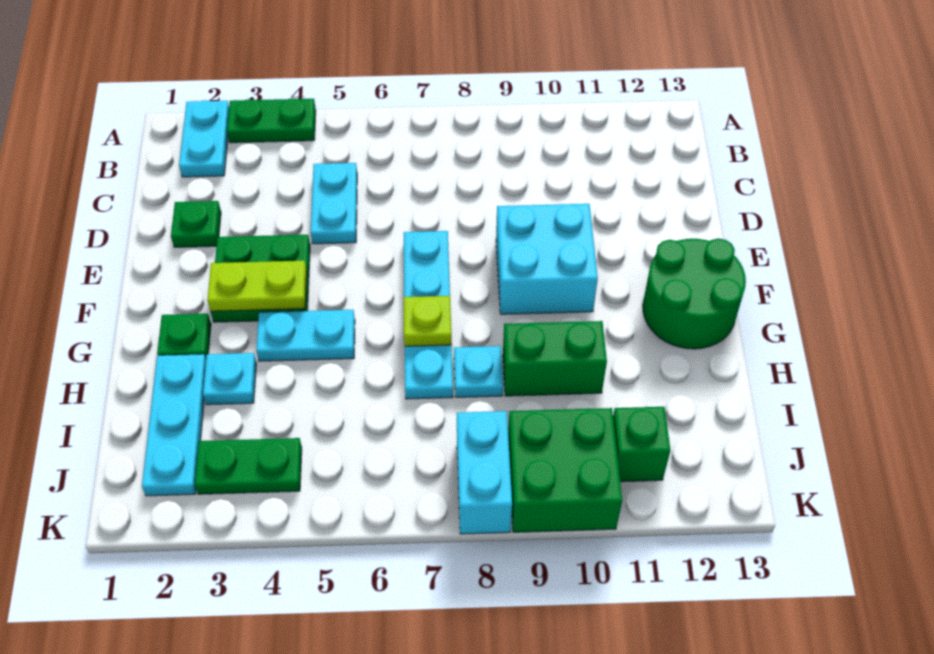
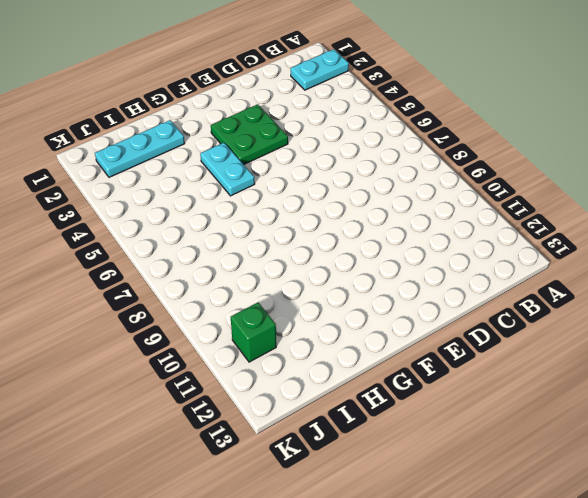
none -> green plate A3:A4 level 1
none -> cyan plate C5:D5 level 1
none -> green plate D2 level 1

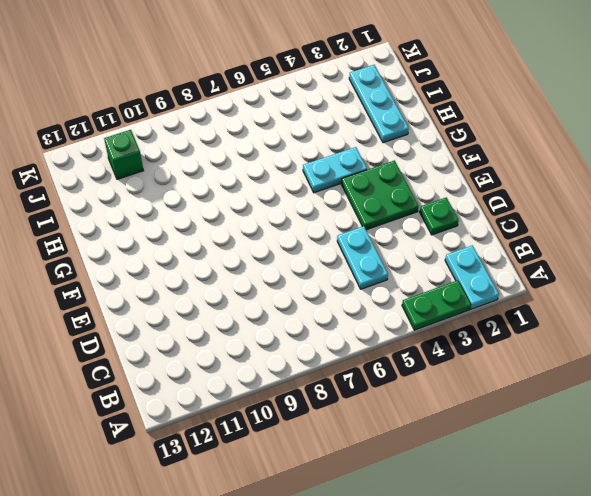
none -> cyan plate E7:H7 level 1
none -> cyan brick E9:F10 level 1
none -> green round brick F12:G13 level 1

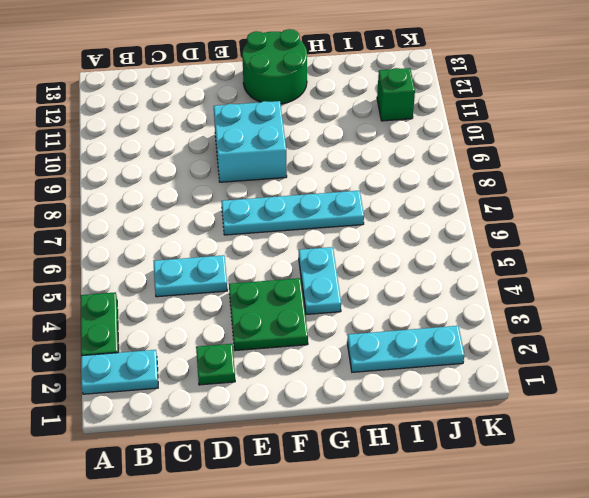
none -> green plate G2 level 1
none -> cyan plate H3 level 1
none -> cyan plate H8 level 1

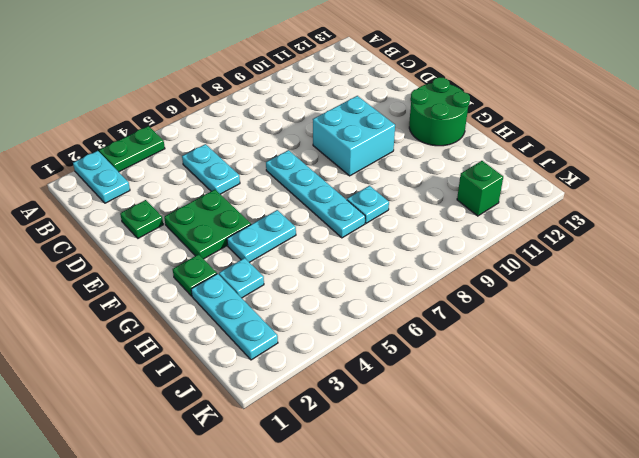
none -> green brick H9:H10 level 1
none -> green plate J3:J4 level 1
none -> cyan brick J8:K8 level 1

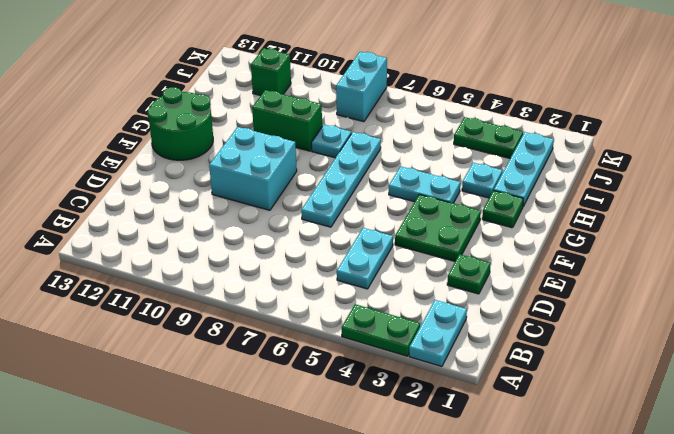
none -> green brick J9:K10 level 1
none -> lime plate F3:F4 level 2
none -> lime plate G7 level 2

